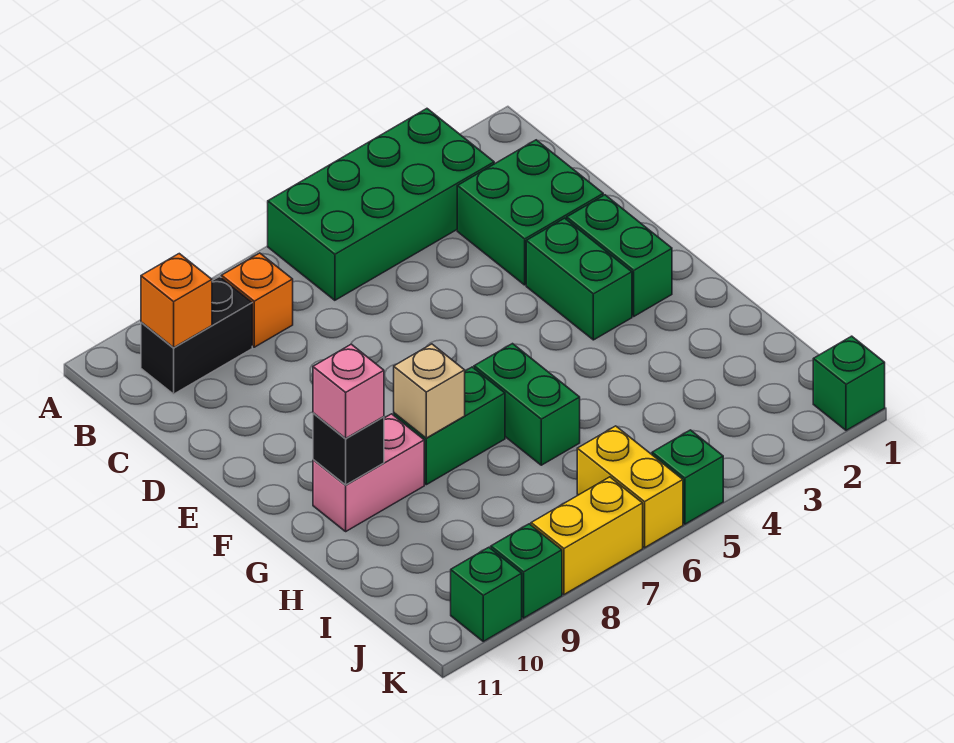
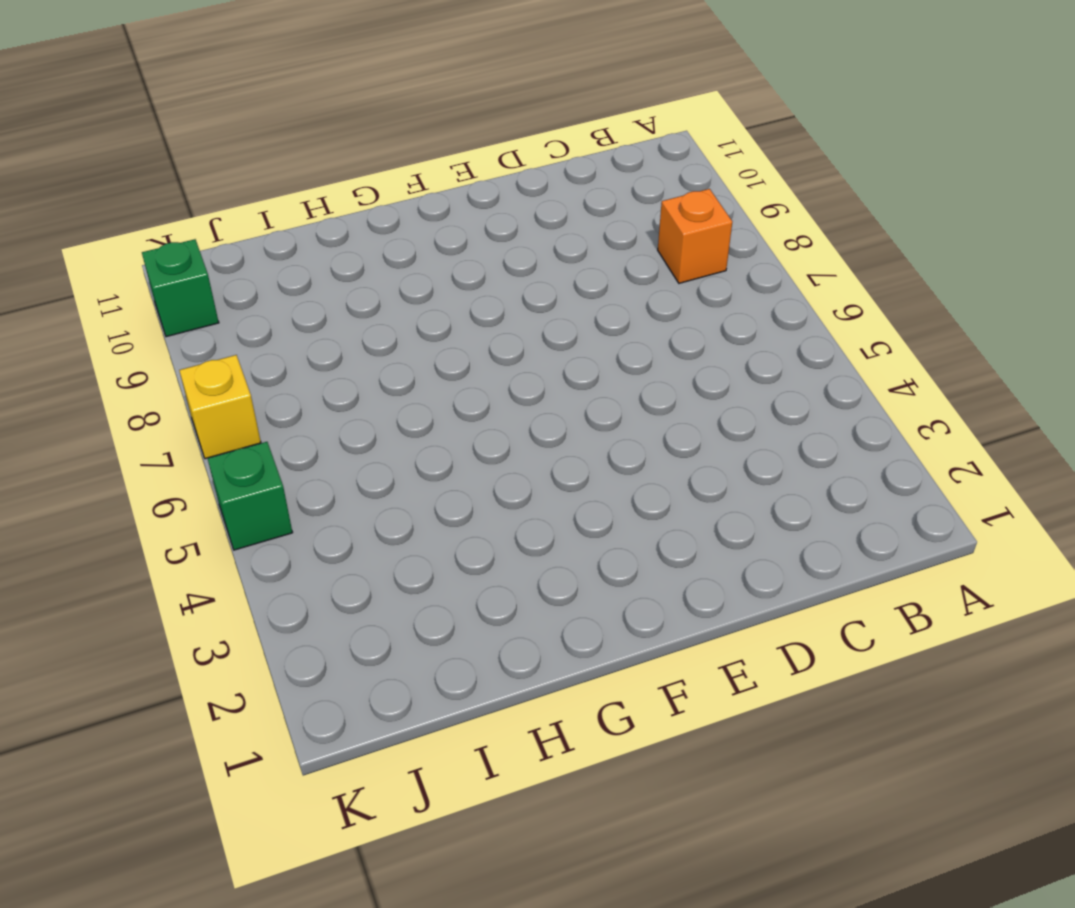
yellow brick K7 level 1 -> yellow brick K7:K8 level 1
none -> green brick A3:B6 level 1
none -> black brick B9:B10 level 1
none -> green brick C2:D3 level 1

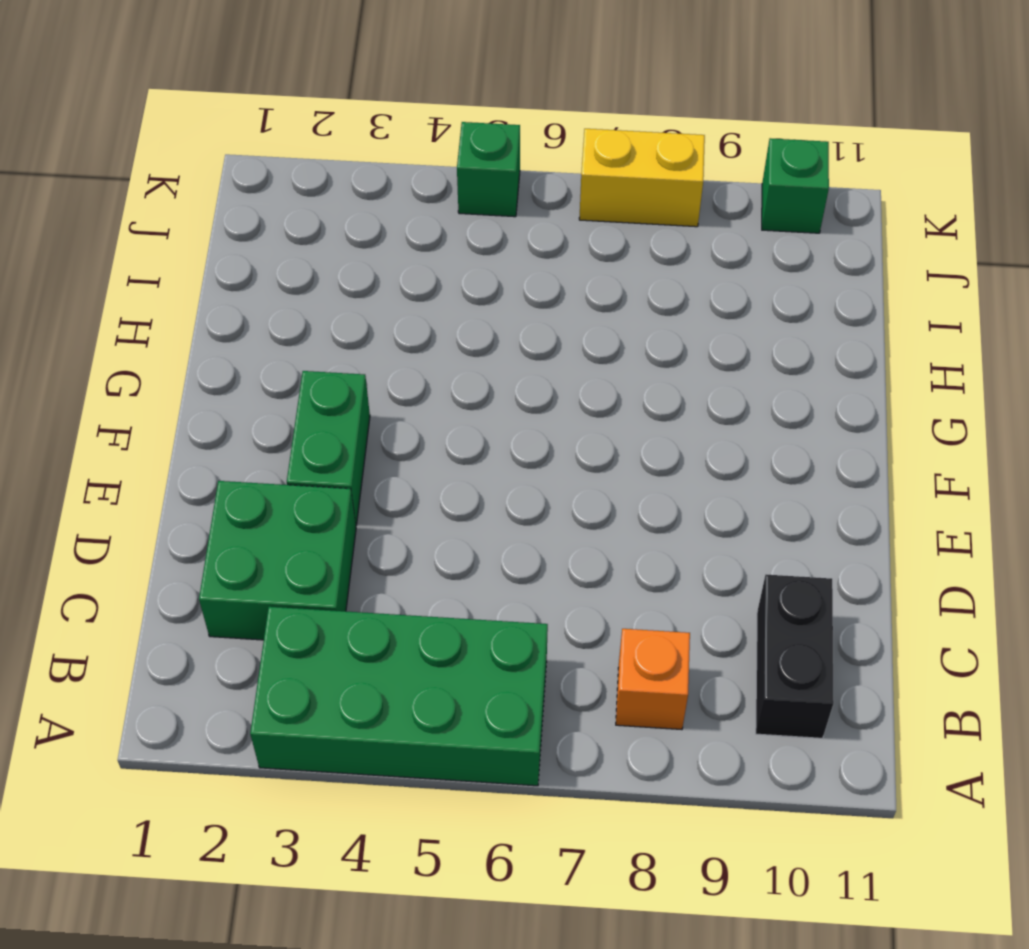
black brick B10:C10 level 1 -> black brick B9:B10 level 1
none -> green brick E2:F2 level 1
none -> green brick G6:H6 level 1
none -> green brick G7:G8 level 1

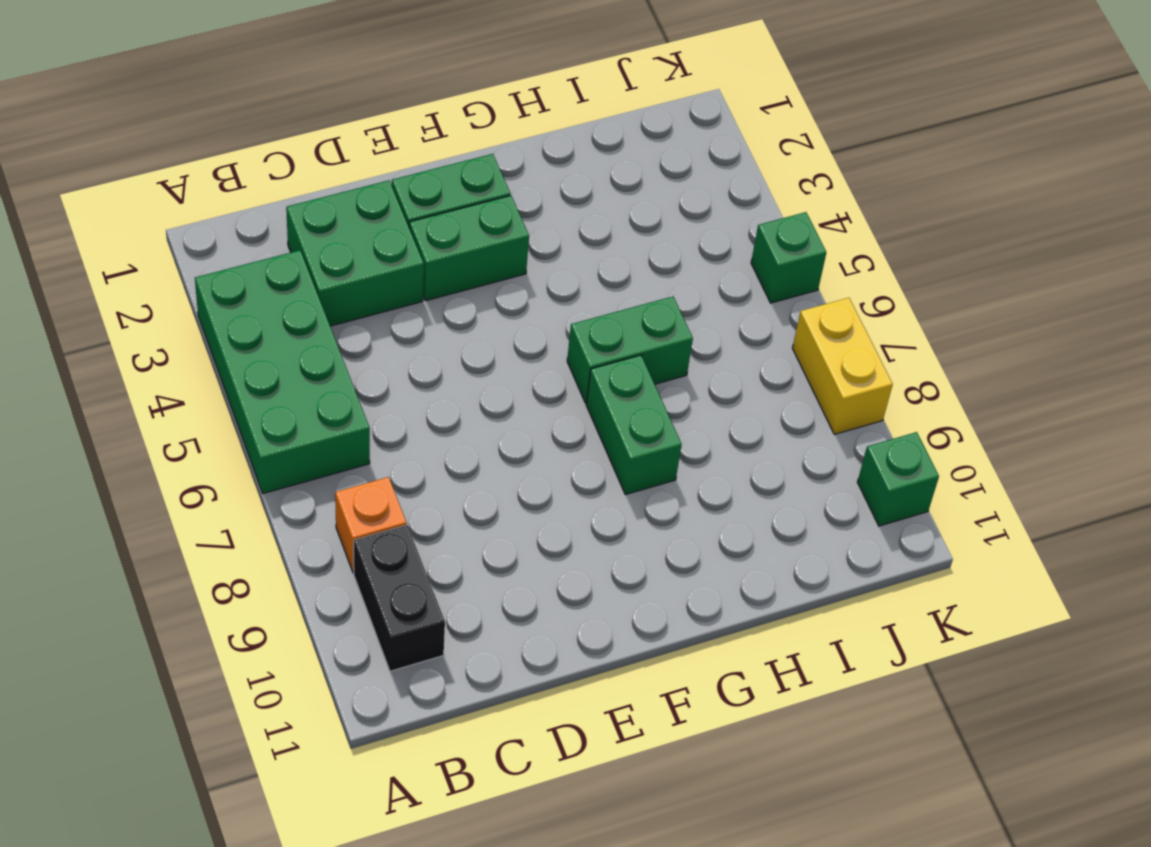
none -> pink brick G9:G10 level 1
none -> yellow brick J6:K6 level 1
none -> green brick K1 level 1

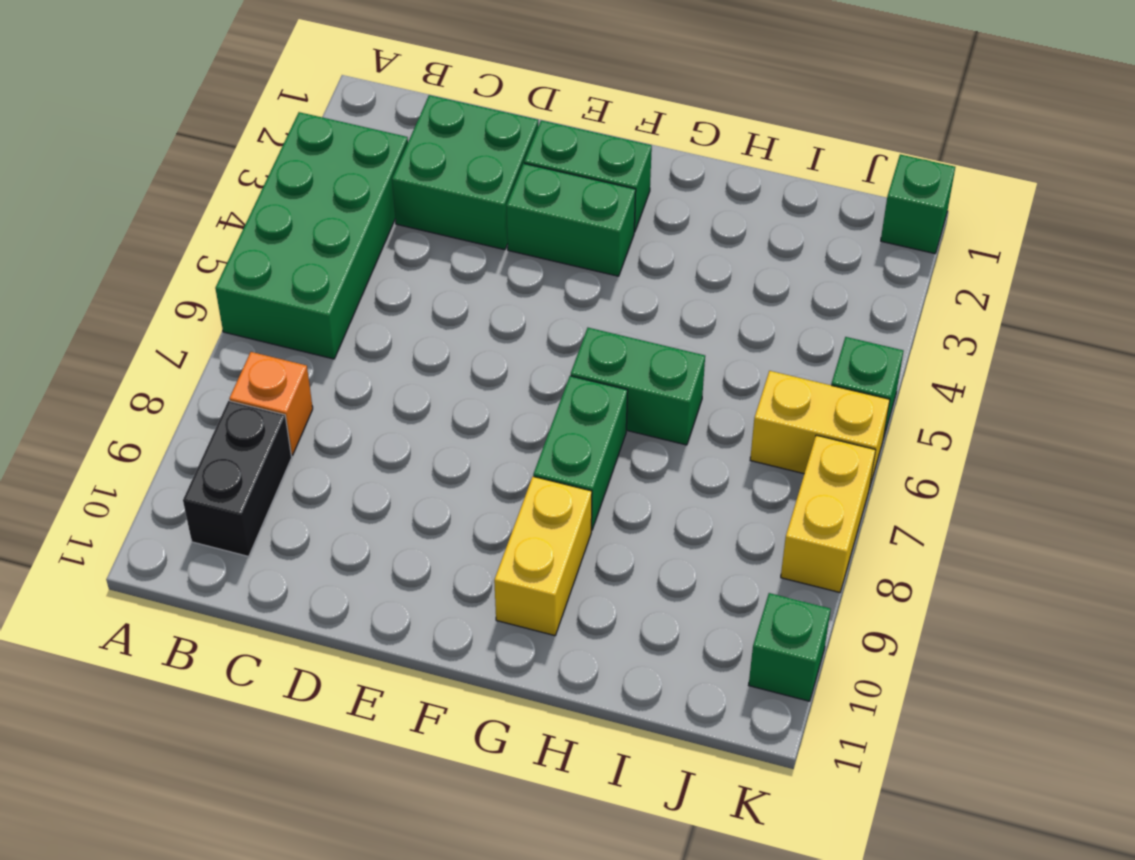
yellow brick G9:G10 level 1 -> pink brick G9:G10 level 1
none -> green brick K9 level 1
none -> orange brick B10 level 2
none -> tan brick G8 level 2

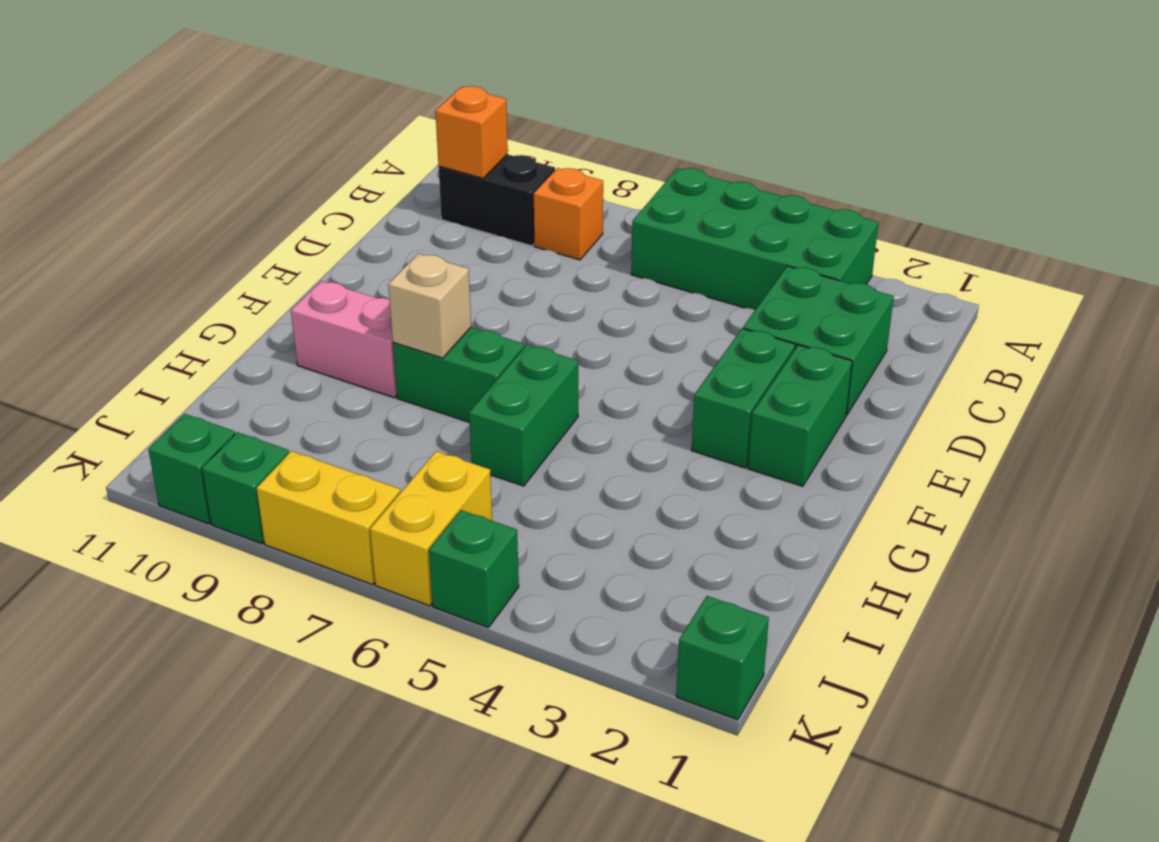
none -> black brick G10 level 2
none -> pink brick G10 level 3

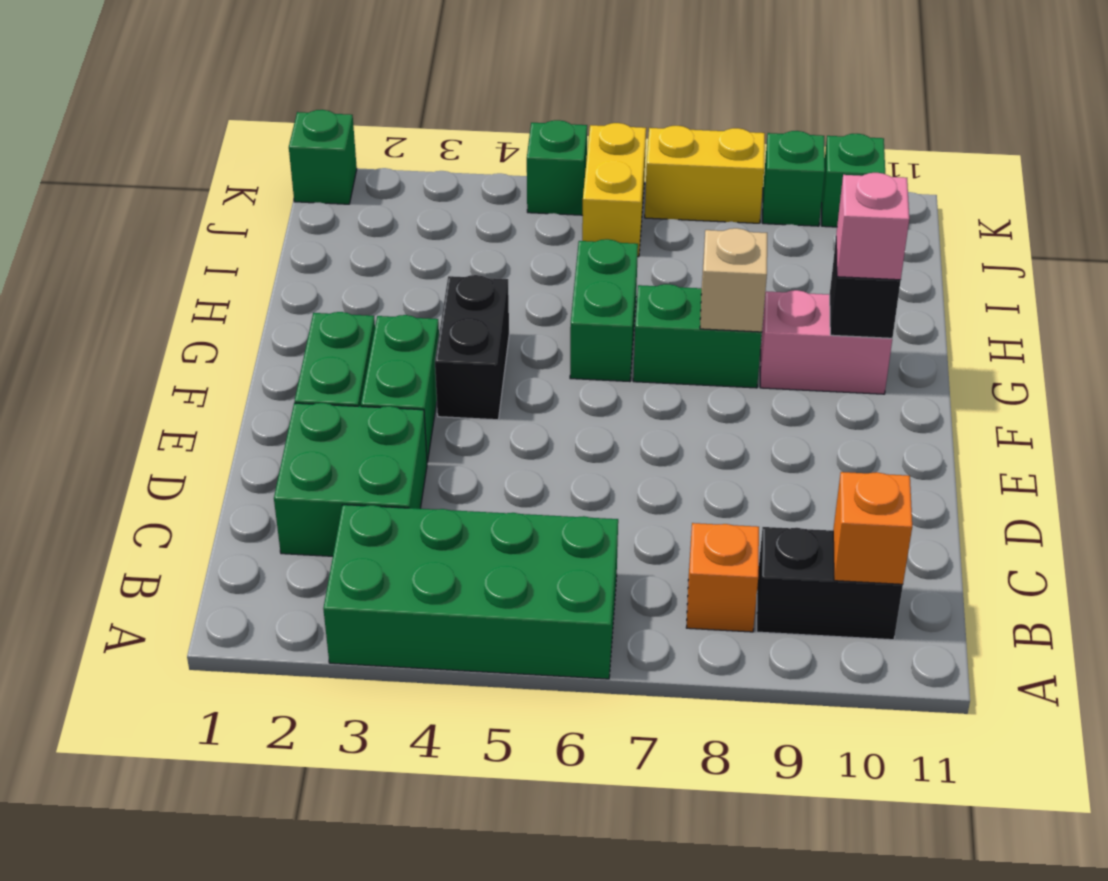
black brick F4:G4 level 1 -> none

